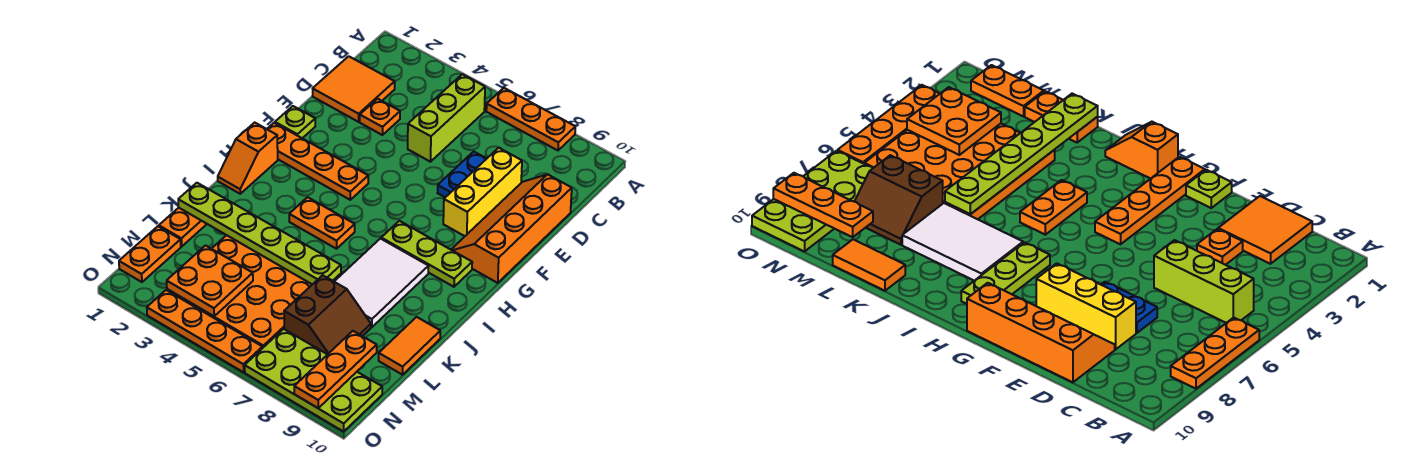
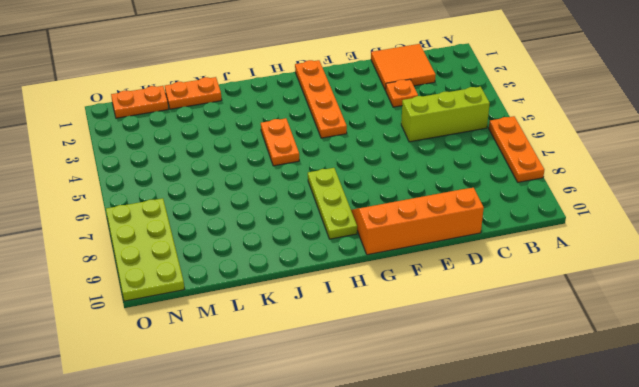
none -> blue plate D7:E7 level 1
none -> yellow brick D8:F8 level 1
none -> lime plate F1 level 1

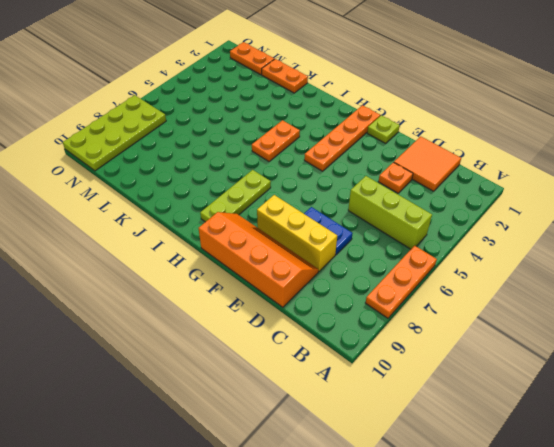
none -> orange slope H1:I1 level 1 top H
none -> white tile I7:K8 level 1
none -> orange plate K3:N6 level 1

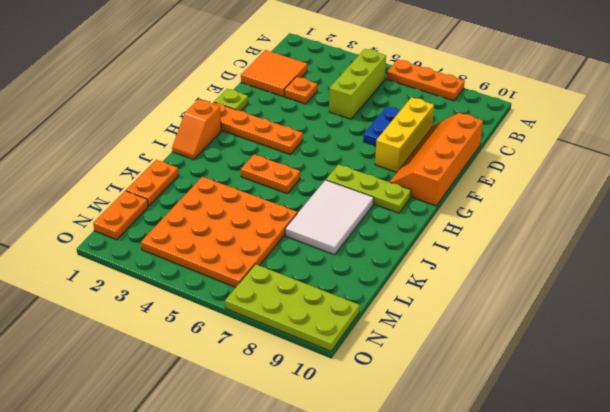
none -> orange tile K10:L10 level 1
none -> brown slope L7:M8 level 1 top 7
none -> orange plate O3:O6 level 1

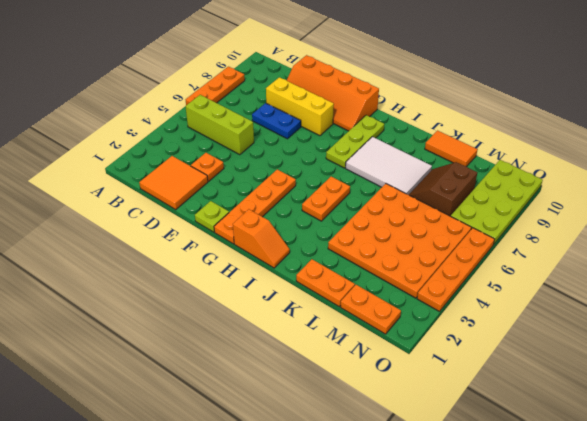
brown slope L7:M8 level 1 top M -> brown slope L7:M8 level 1 top 7
none -> lime plate K1:K6 level 2
none -> orange plate M3:N4 level 2
none -> orange plate M9:O9 level 2

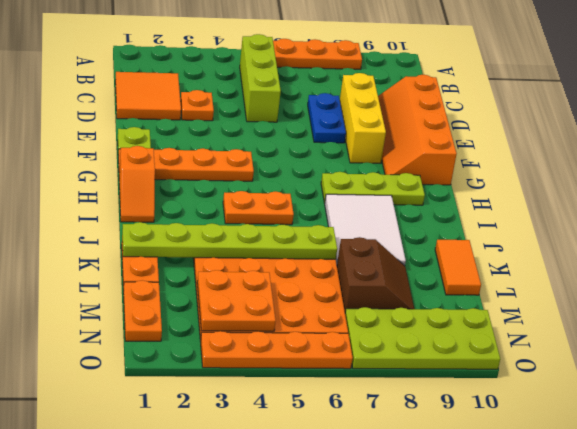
none -> orange plate M9:O9 level 2

